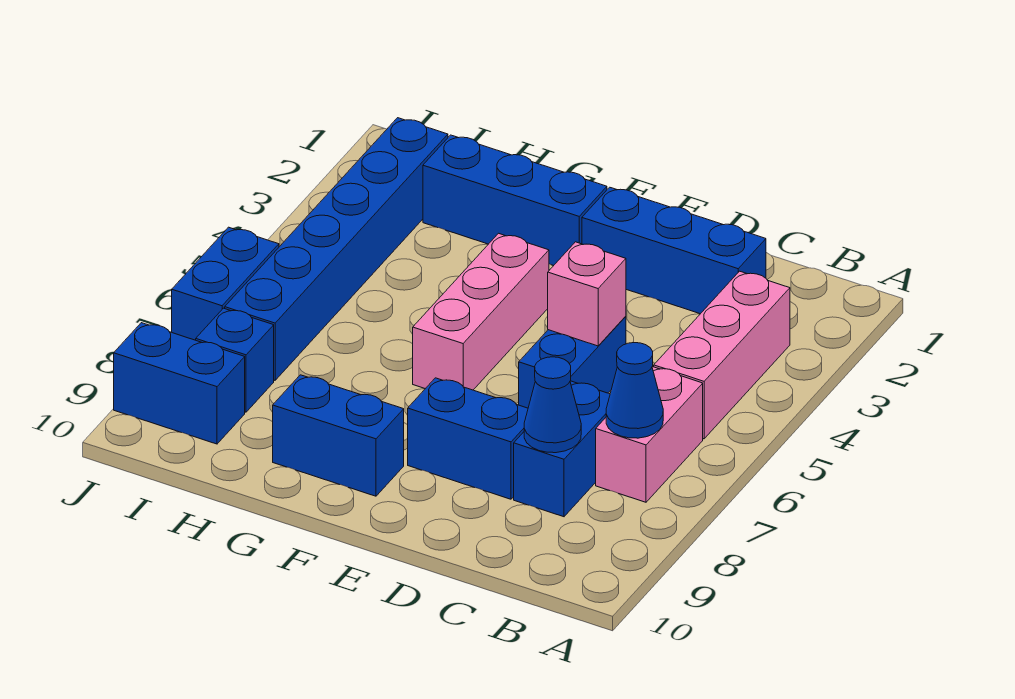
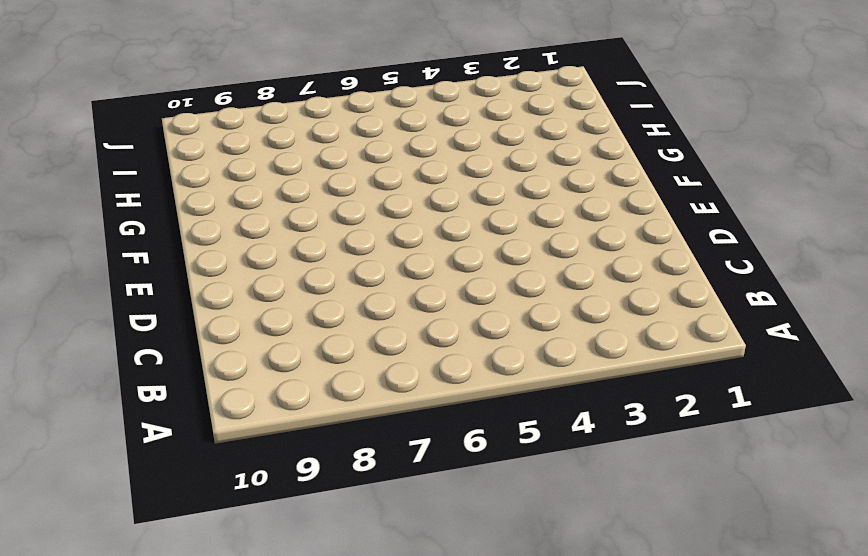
none -> pink brick B3:B5 level 1
none -> pink brick B6:B7 level 1
none -> blue brick C2:E2 level 1

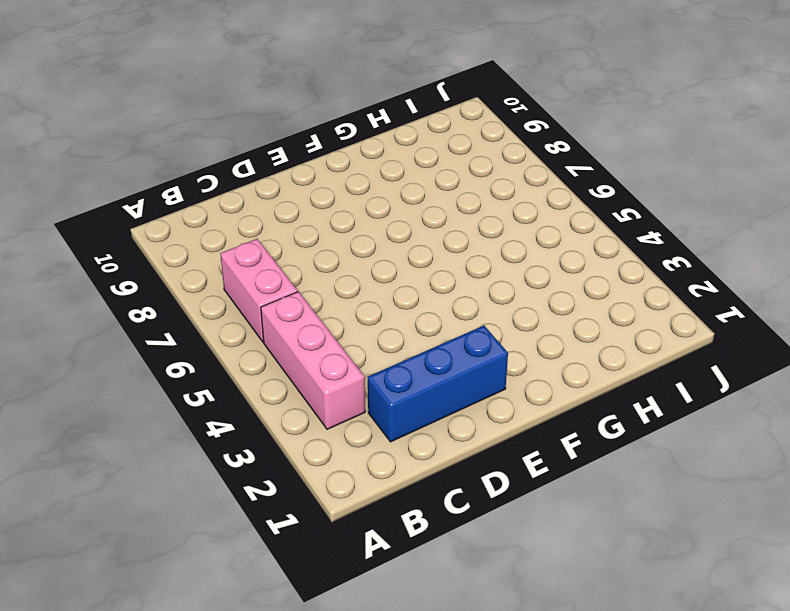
none -> blue brick C7:C8 level 1
none -> blue brick D5:D6 level 1
none -> blue brick D8:E8 level 1

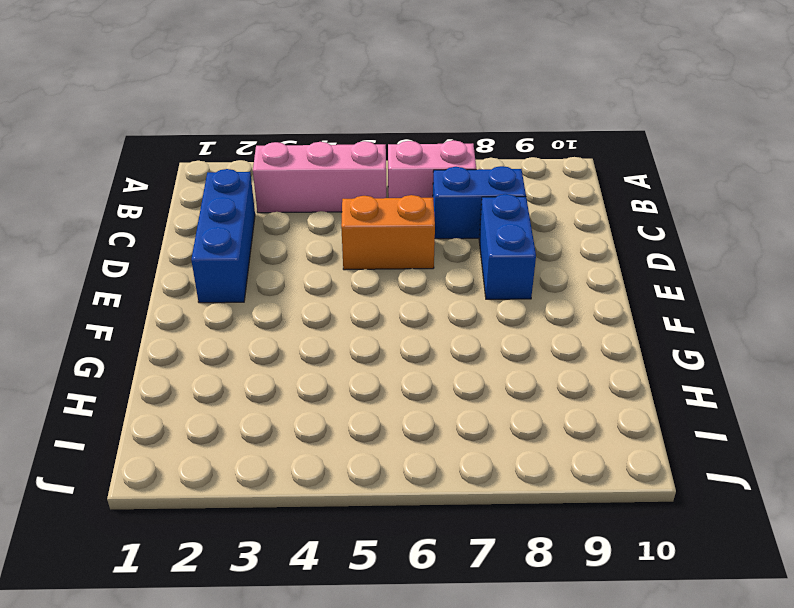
orange brick D5:D6 level 1 -> blue brick D5:D6 level 1
none -> blue brick F2:H2 level 1
none -> pink brick F4:F6 level 1
none -> blue brick F9:G9 level 1

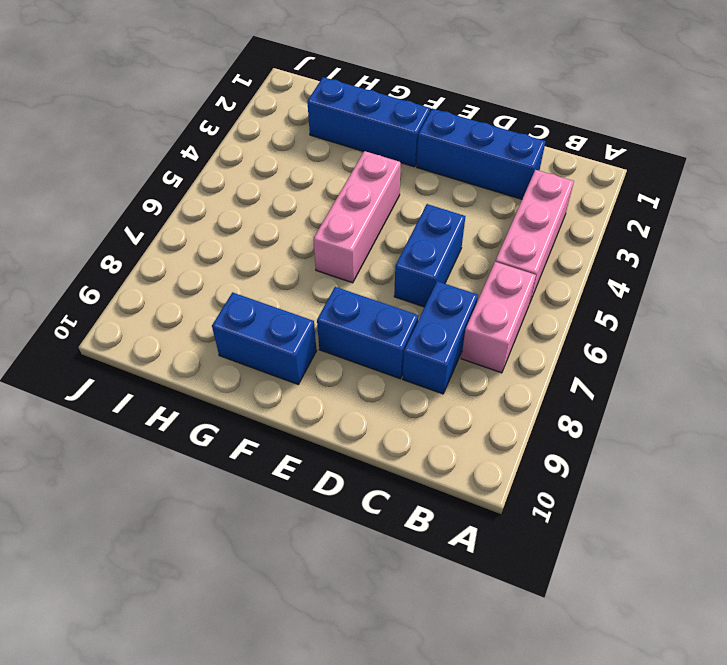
none -> blue brick I2:I7 level 1
none -> blue brick I8 level 1
none -> blue brick I9:J9 level 1

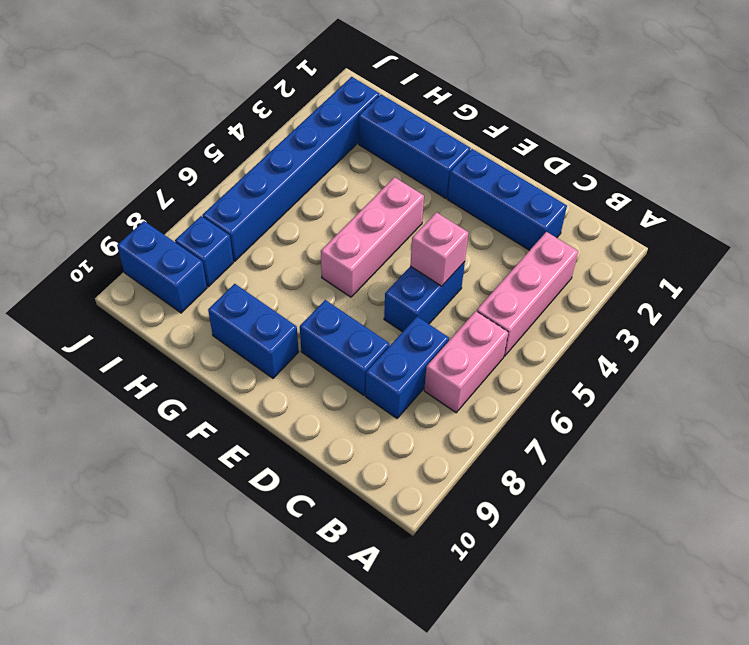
none -> blue brick J6:J7 level 1
none -> blue cone B7 level 2
none -> blue cone C8 level 2

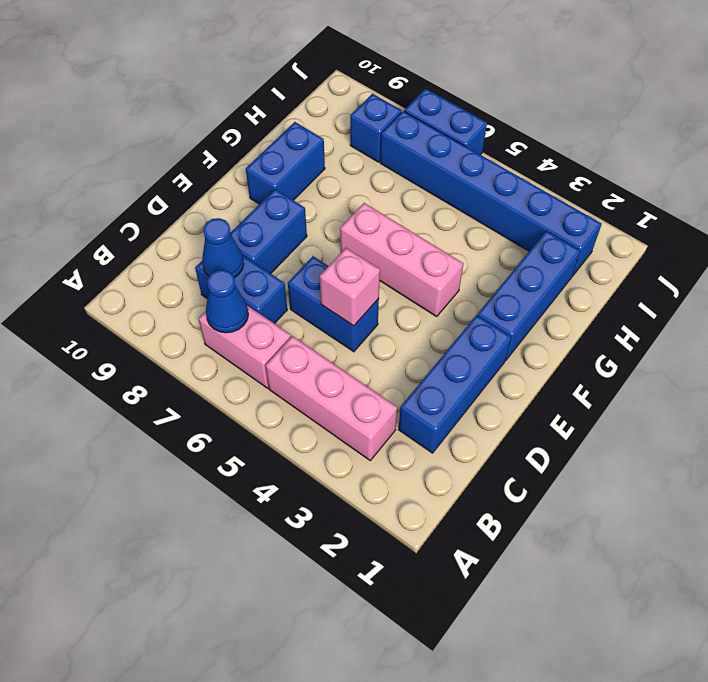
none -> blue brick I9:J9 level 1

